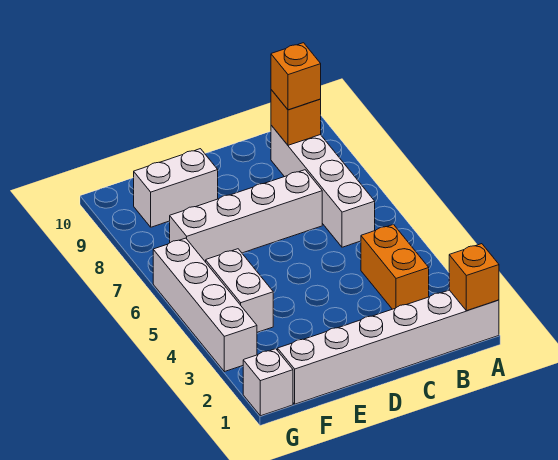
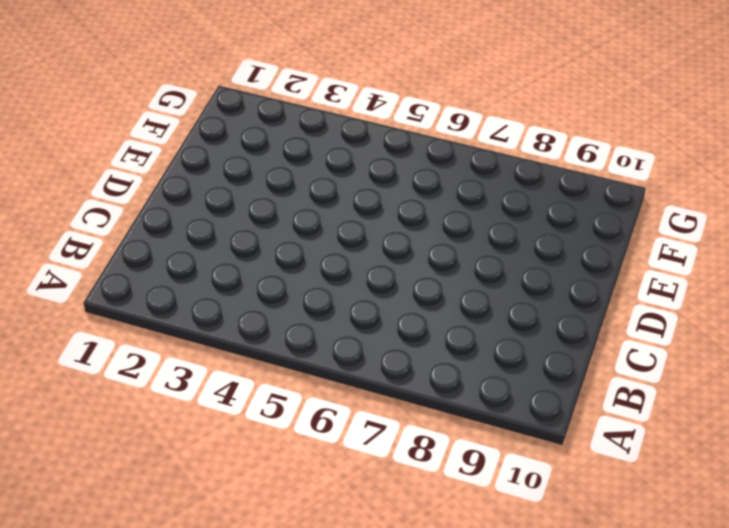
none -> white brick A1:F1 level 1
none -> orange brick B3:B4 level 1

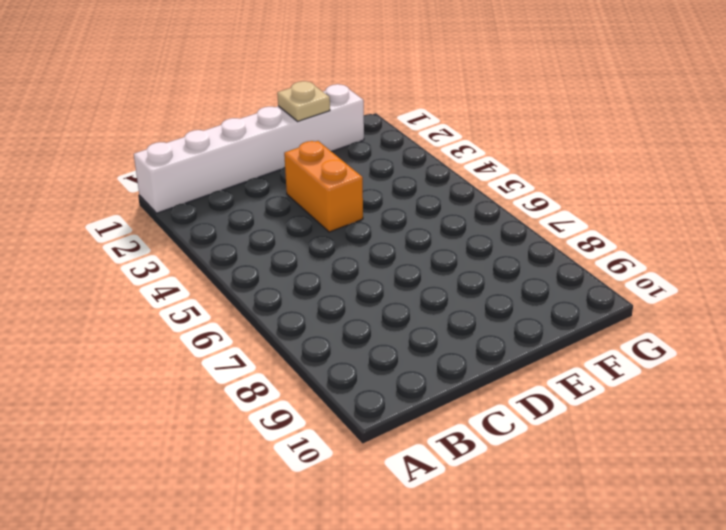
orange brick D3:D4 level 1 -> orange brick B3:B4 level 1
tan plate E1 level 2 -> none
none -> white brick B6:B9 level 1
none -> white brick C7:F7 level 1

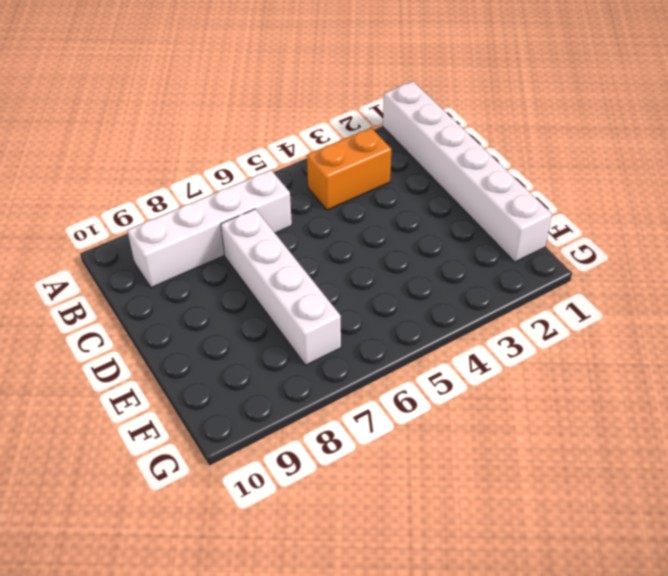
none -> white brick E9:F9 level 1
none -> white brick F4:F5 level 1

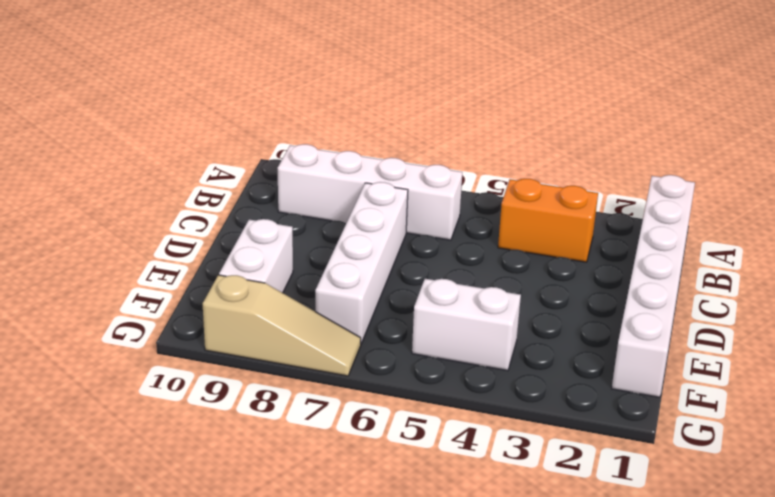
tan slope G7:G9 level 1 top 9 -> none
none -> white brick G1 level 1
none -> white brick G3:G6 level 1

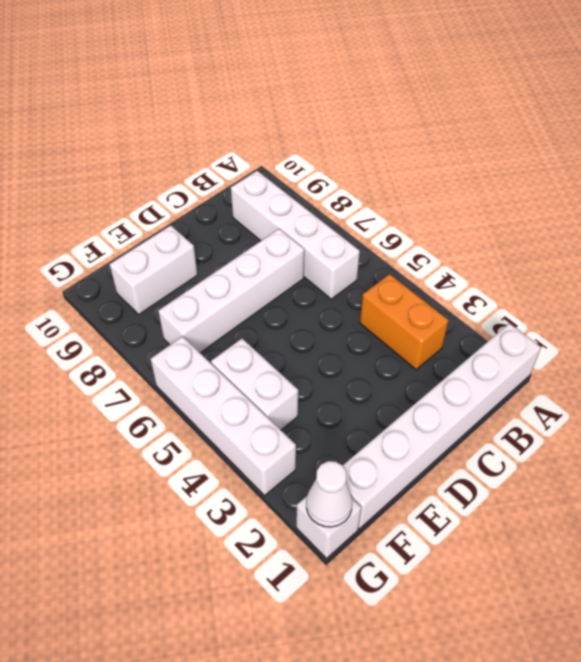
white cone G1 level 2 -> none
none -> orange brick A1 level 2
none -> orange brick B9 level 2

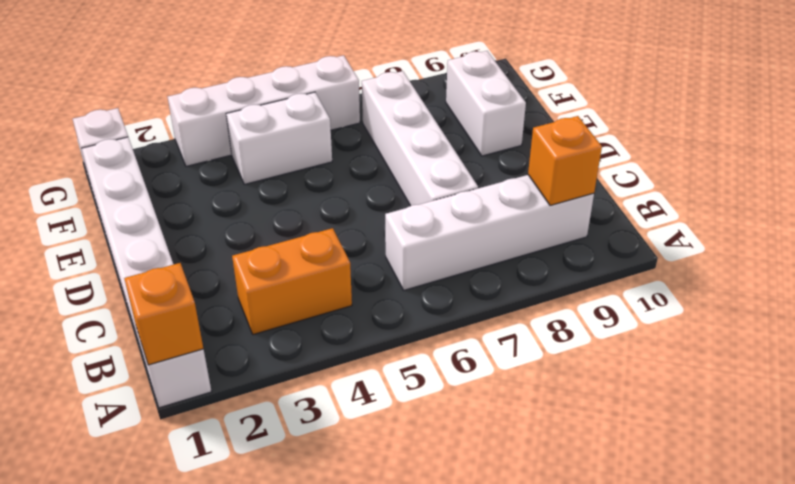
none -> orange brick B9 level 3

